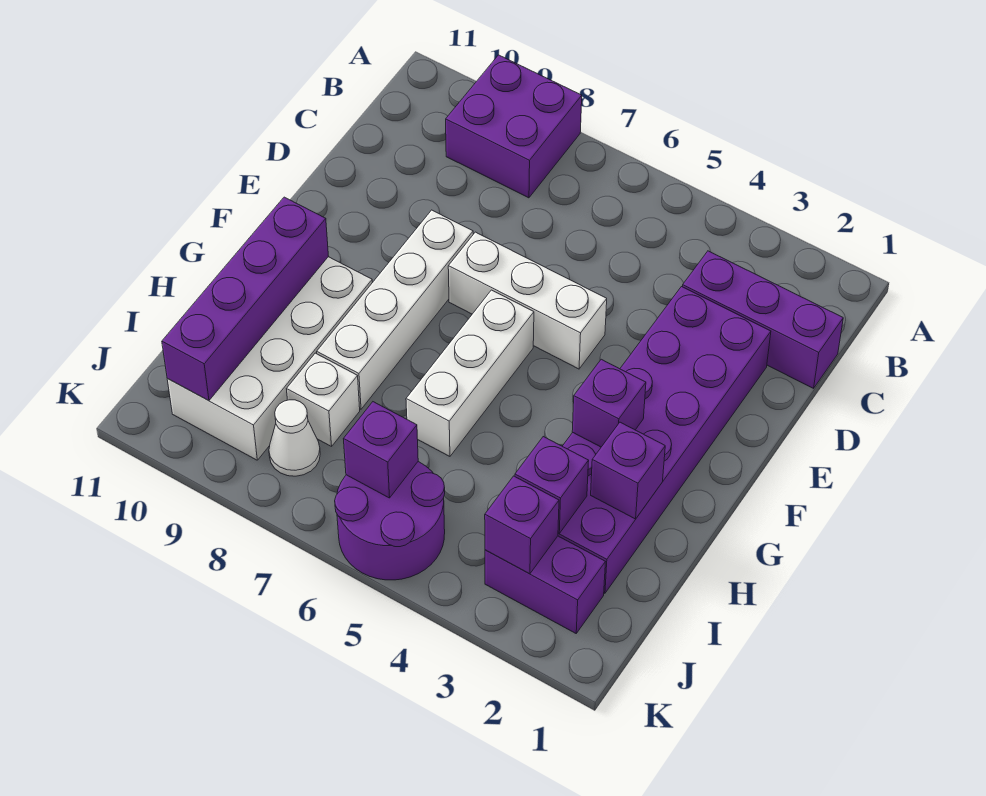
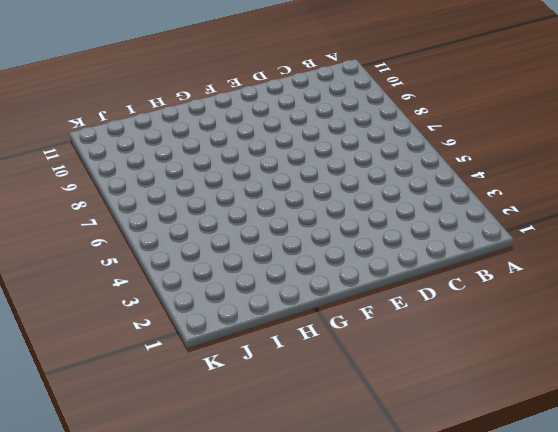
none -> purple brick A8:B9 level 1
none -> purple brick C1:C3 level 1
none -> purple brick D2:I3 level 1

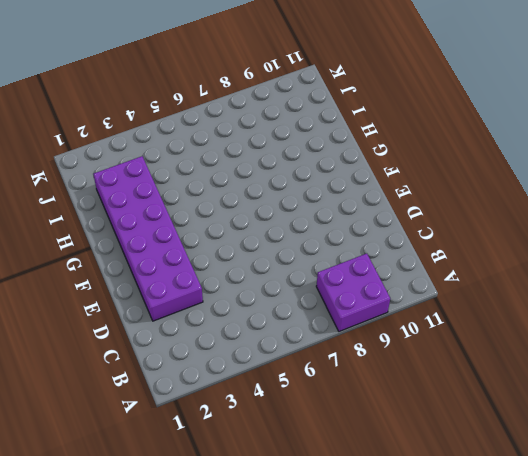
none -> purple brick C1:C3 level 1
none -> white brick E5:E7 level 1
none -> white brick E8:H8 level 1

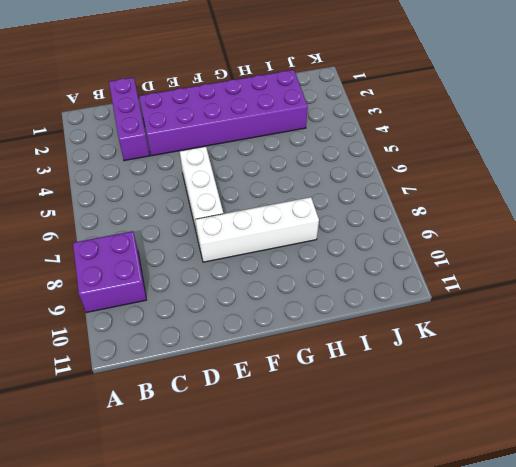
none -> white brick F6:H6 level 1
none -> white brick G9:J10 level 1
none -> white brick I8 level 1

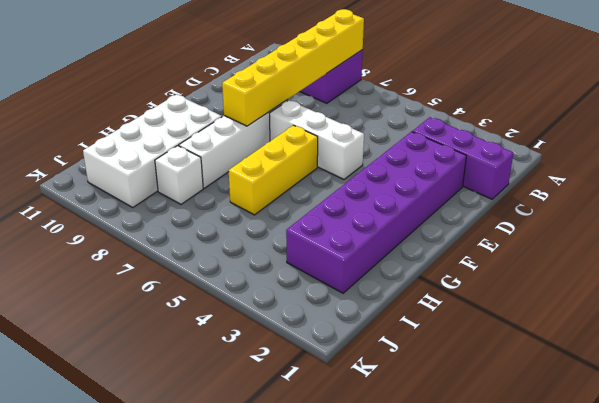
yellow brick A8:F8 level 2 -> none
yellow brick F6:H6 level 1 -> white brick F6:H6 level 1
none -> purple brick J2:J3 level 1
none -> purple round brick J5:K6 level 1
none -> white cone J8 level 1

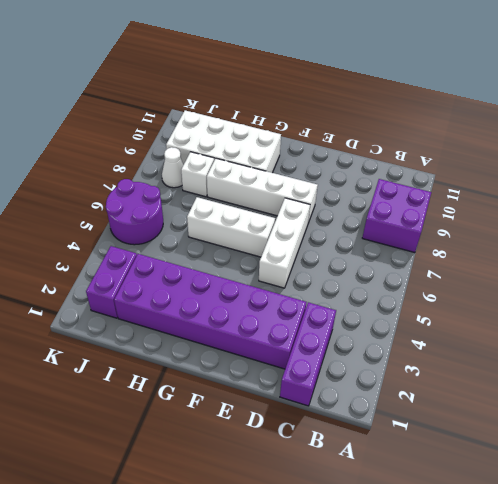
none -> purple brick G3 level 2
none -> purple brick G10:J10 level 2
none -> purple brick H2 level 2

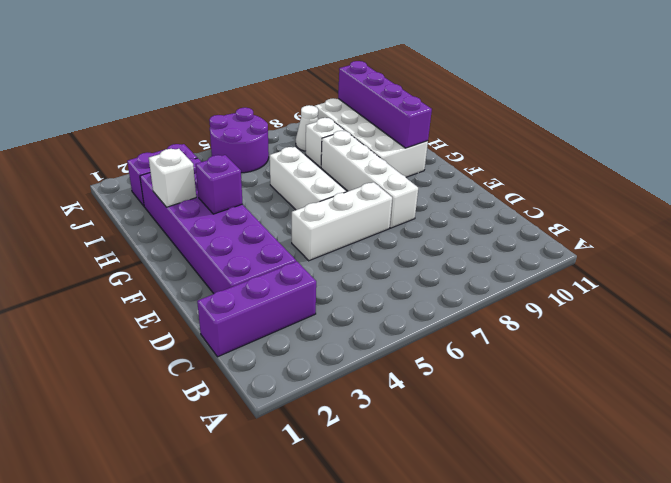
white brick H2 level 2 -> purple brick H2 level 2
none -> purple brick A8:B9 level 1
none -> purple brick I3 level 2
none -> purple brick J3 level 2

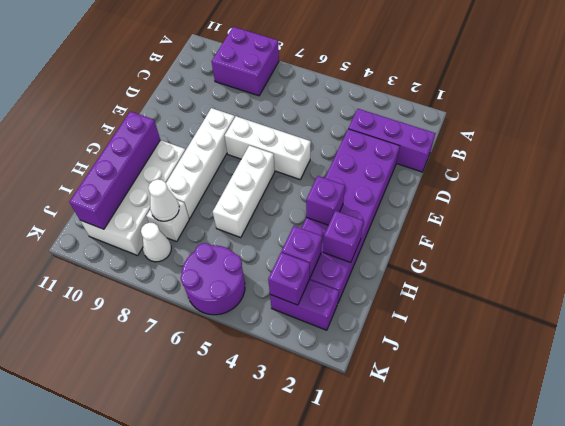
white cone I8 level 2 -> none
none -> purple brick J6 level 2

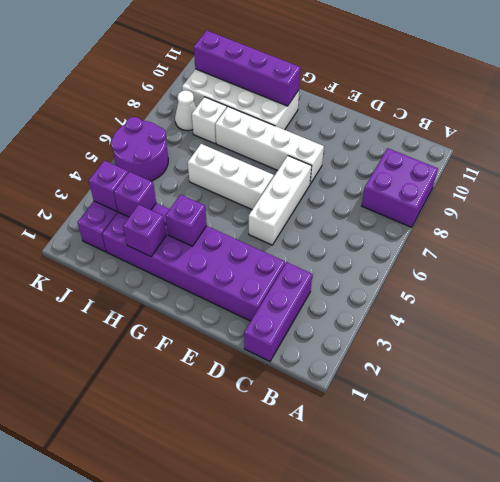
none -> purple brick J6 level 2

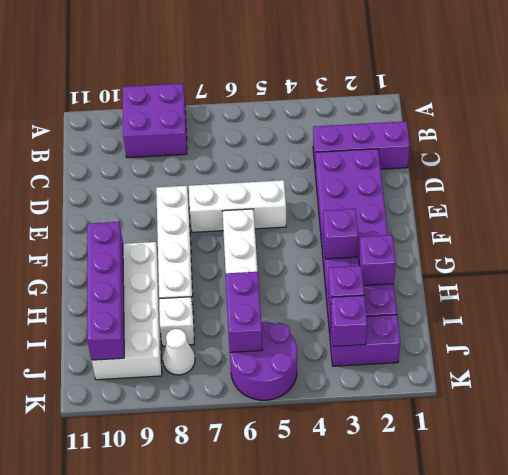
purple brick I6:J6 level 2 -> purple brick J6 level 2

